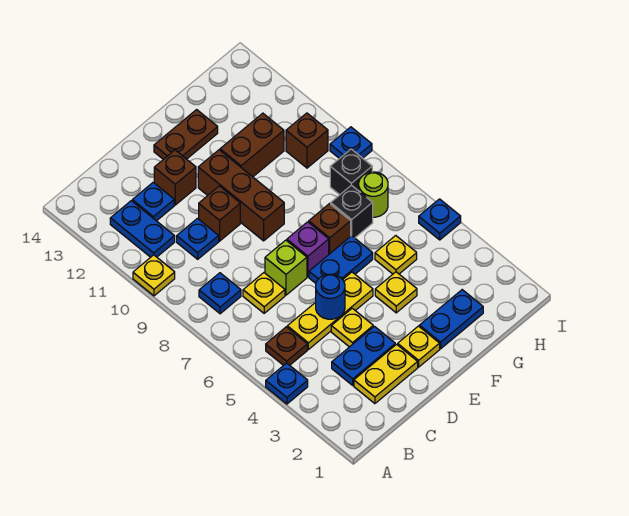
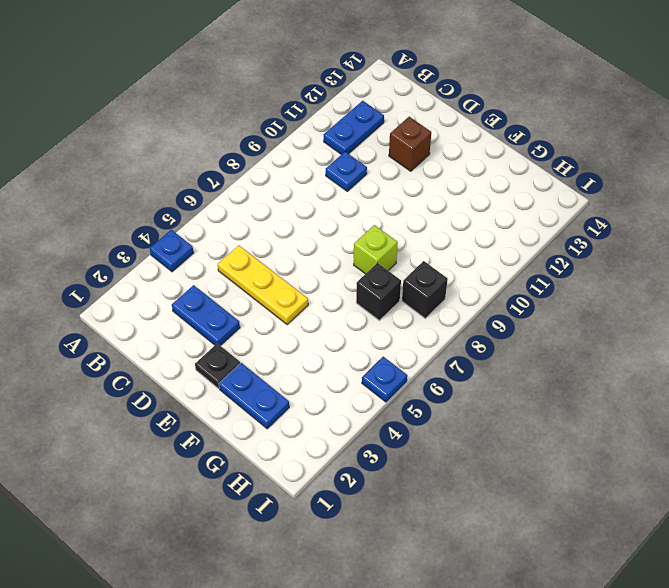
black plate E2 level 1 -> yellow plate E2 level 1
lime brick F8 level 1 -> lime brick D7 level 1
none -> yellow plate A10 level 1
none -> brown plate B5 level 1
none -> blue plate B8 level 1
none -> yellow plate C2:D2 level 1

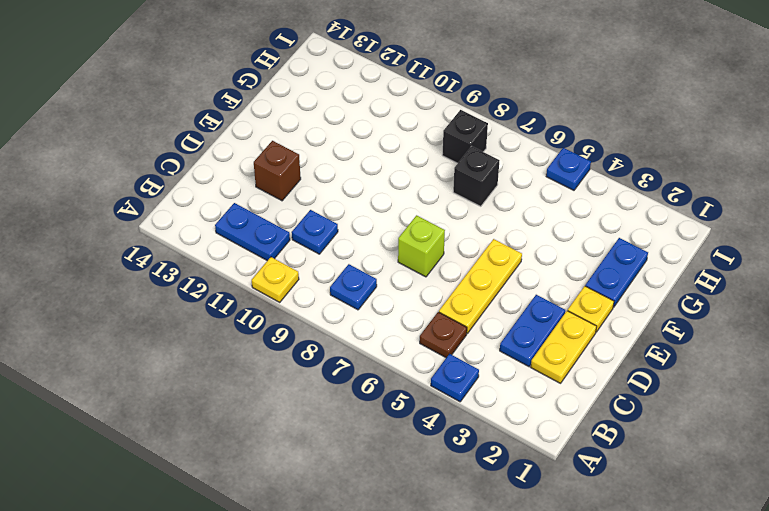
none -> yellow plate C7 level 1
none -> blue plate C12 level 1
none -> yellow plate D4 level 1
none -> brown brick D10 level 1

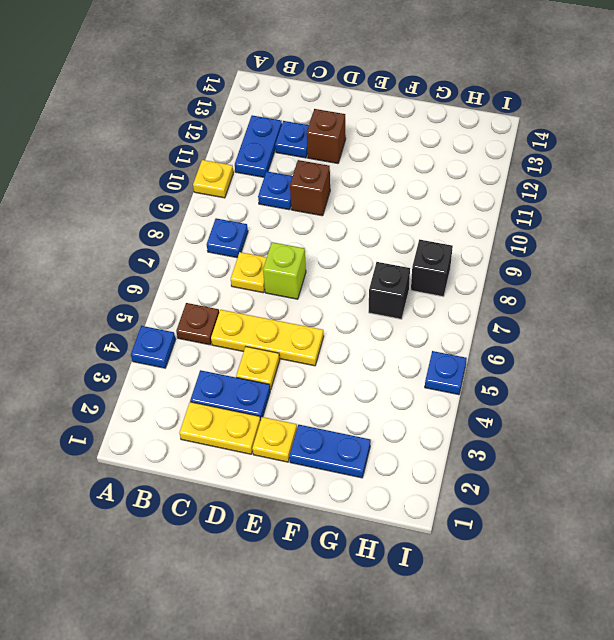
none -> blue plate E6:F6 level 1
none -> purple brick E7 level 1
none -> brown brick E9:E11 level 1
none -> brown plate E13:F13 level 1

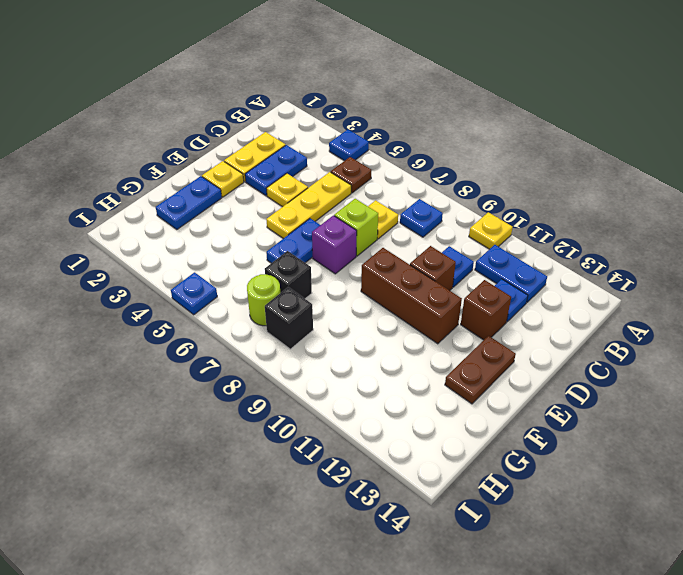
none -> yellow plate F4 level 1
none -> brown brick F7 level 1
none -> brown brick F11:G11 level 1
none -> yellow plate G5 level 1

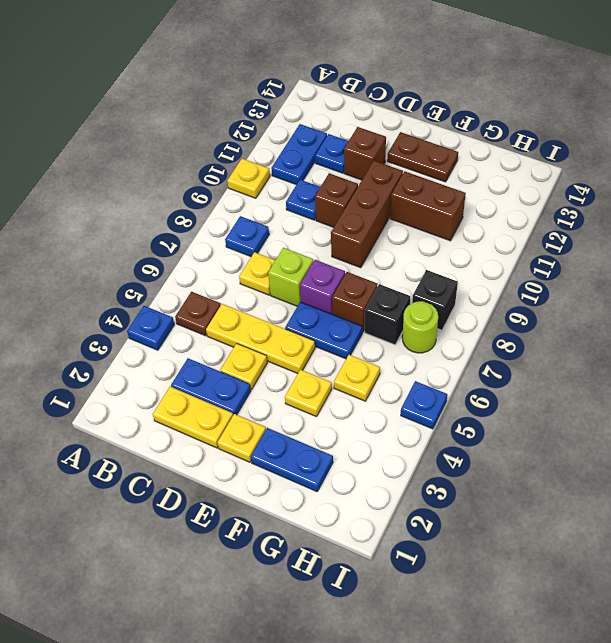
none -> brown brick H10 level 1
none -> blue plate I9 level 1
none -> blue round brick D5 level 2

